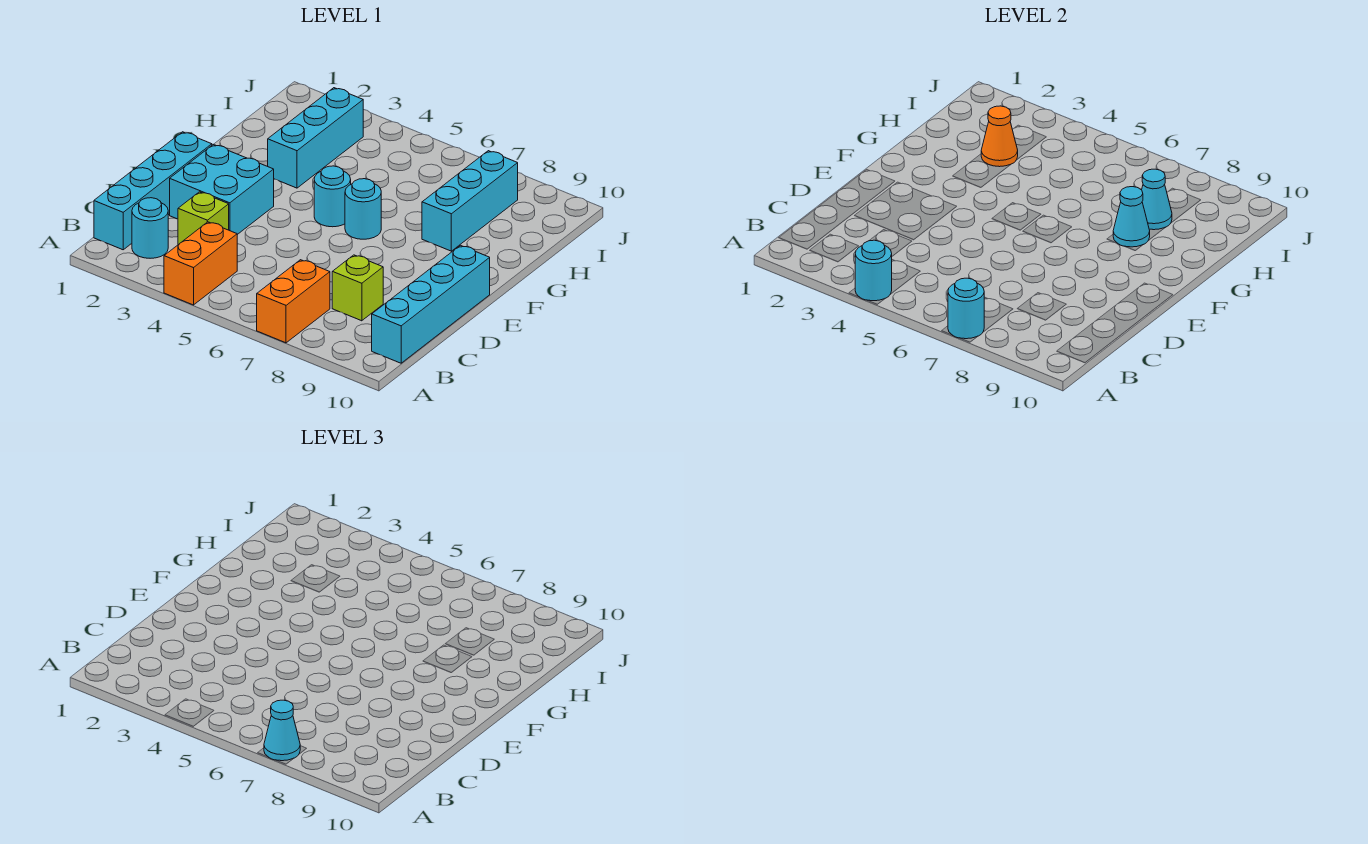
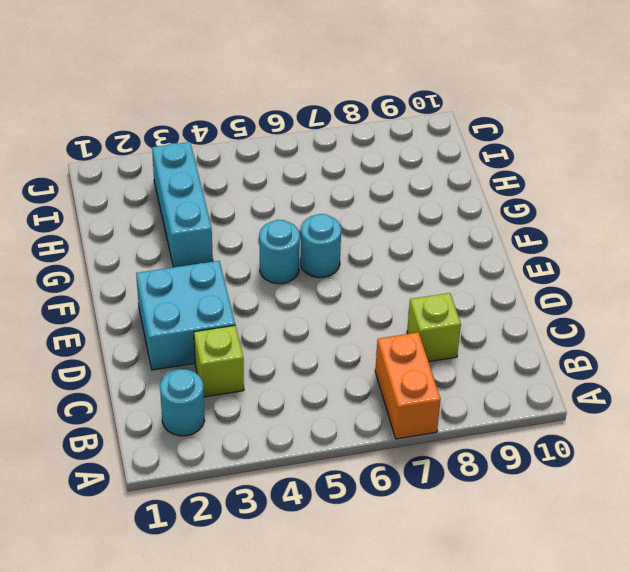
none -> orange brick A4:B4 level 1
none -> cyan brick B1:E1 level 1
none -> cyan brick B10:E10 level 1

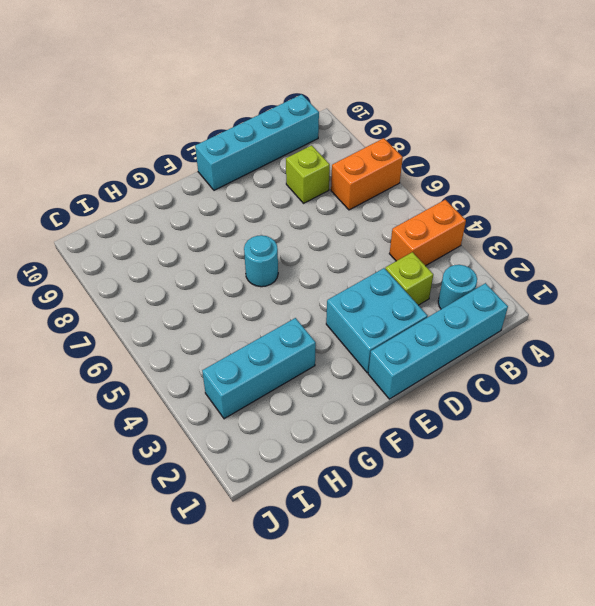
none -> cyan round brick F5 level 1
none -> cyan brick G8:I8 level 1
none -> cyan round brick A4 level 2

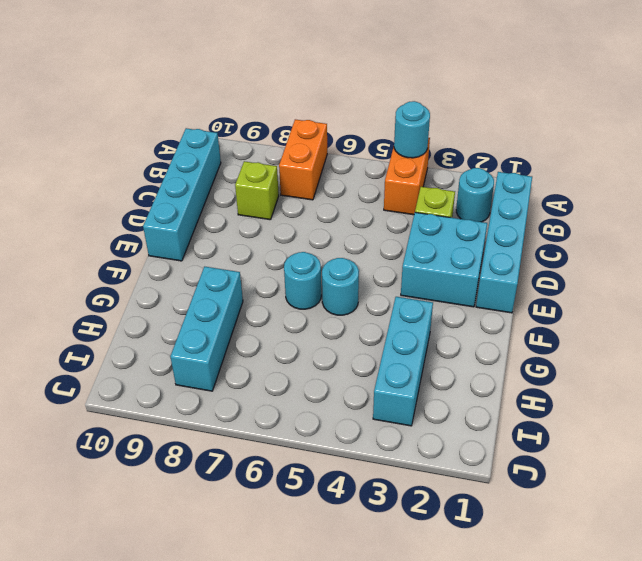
none -> cyan round brick A7 level 2
none -> cyan cone G8 level 2
none -> orange cone H3 level 2

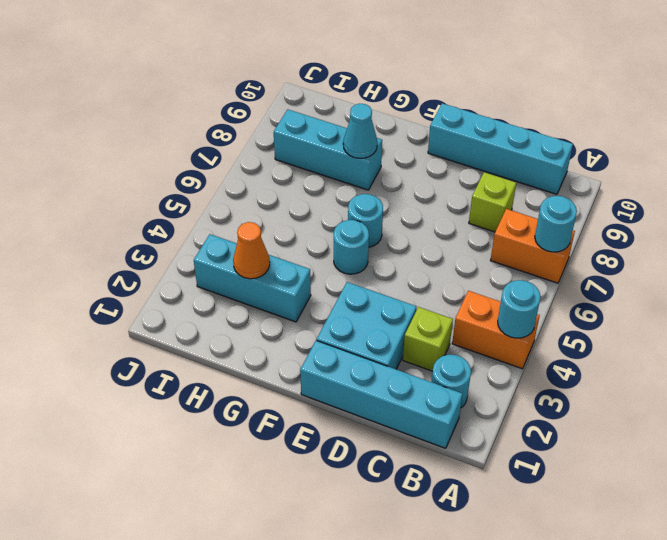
none -> cyan cone H8 level 2
none -> cyan cone A7 level 3

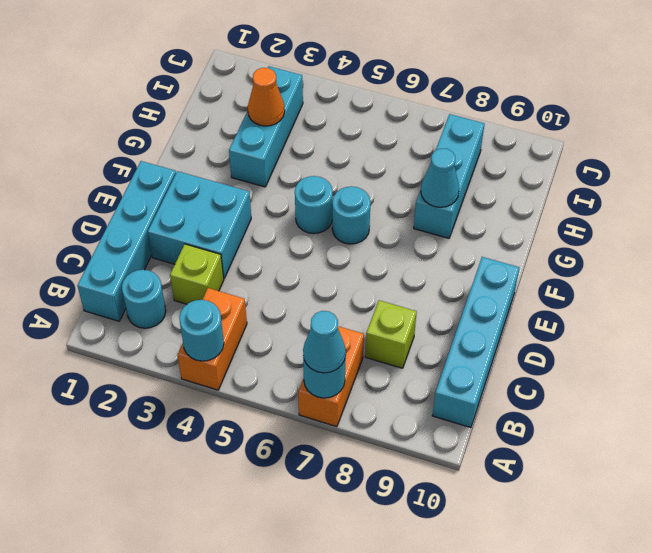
none -> cyan cone H8 level 2

